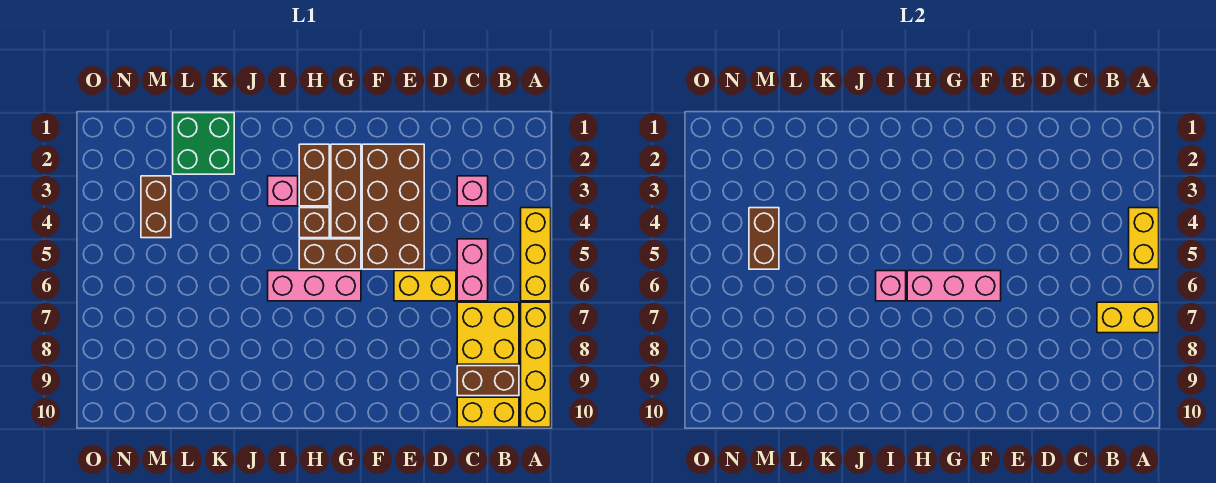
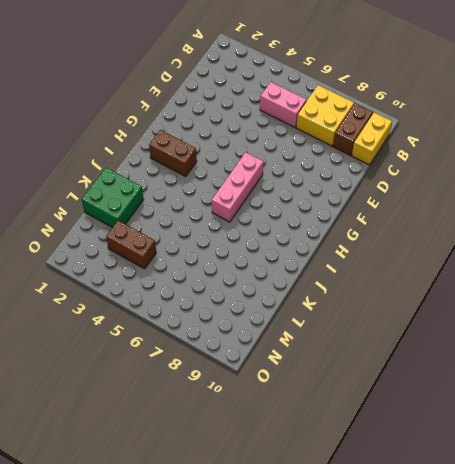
none -> yellow brick A4:A6 level 1
none -> yellow brick A7:A10 level 1
none -> pink brick C3 level 1

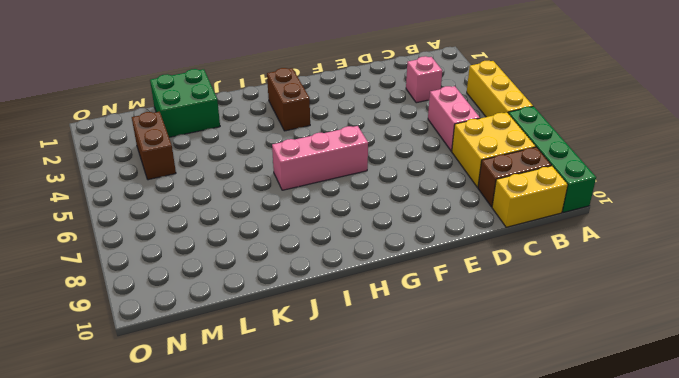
green brick A7:A10 level 1 -> yellow brick A7:A10 level 1
none -> yellow brick D6:E6 level 1
none -> brown brick E2:F5 level 1
none -> brown brick G2:G4 level 1

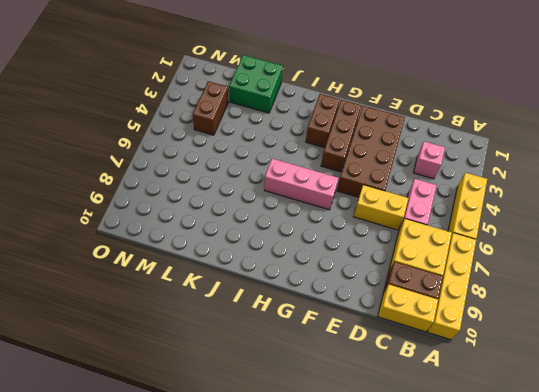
none -> brown brick G5:H5 level 1
none -> brown brick H4 level 1
none -> pink brick I3 level 1

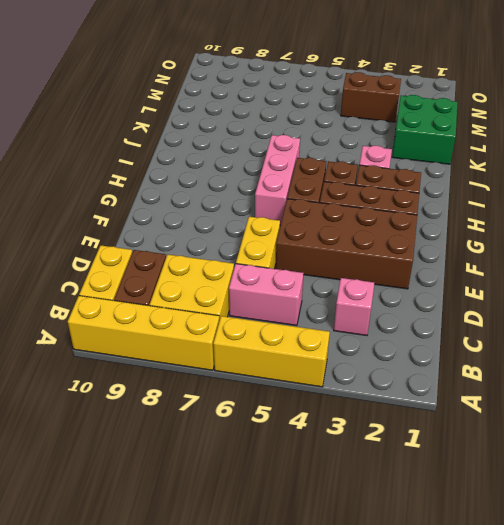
none -> yellow brick A4:A5 level 2
none -> yellow brick A7:B7 level 2
none -> pink brick F6:H6 level 2

